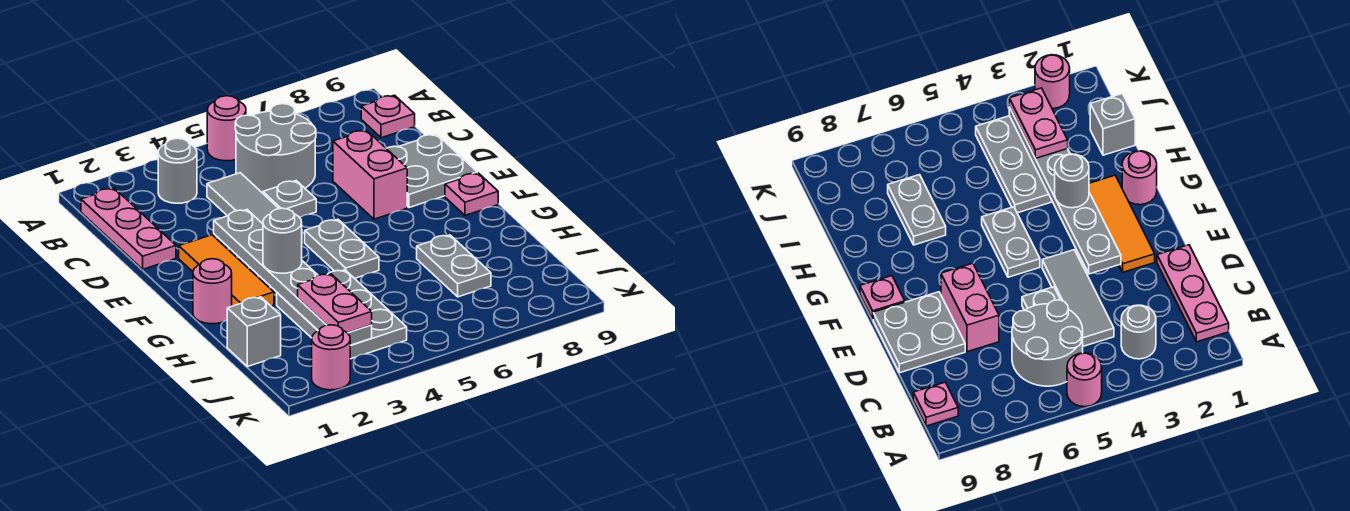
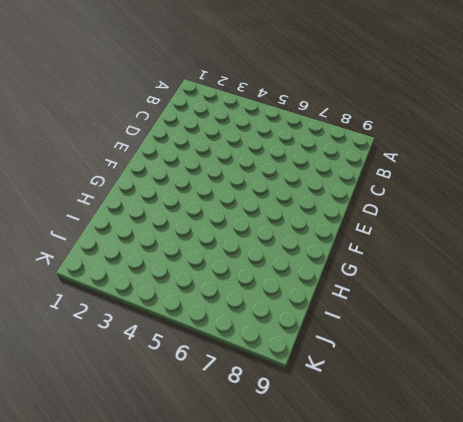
none -> pink round brick A5 level 1
none -> pink plate B1:D1 level 1
none -> grey round brick B3 level 1

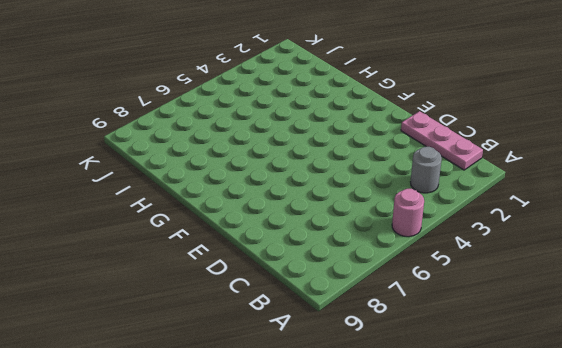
none -> grey round brick B5:C6 level 1
none -> pink plate B9 level 1
none -> grey tile C4:E4 level 1

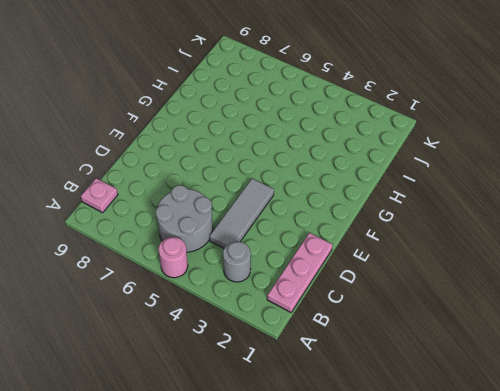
none -> grey plate D5 level 1
none -> pink brick D7:E7 level 1
none -> grey plate D8:E9 level 1

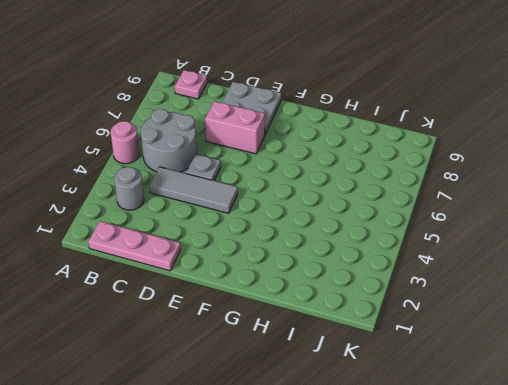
none -> orange tile E2:G2 level 1
none -> grey plate F5:G5 level 1
none -> pink plate F9 level 1

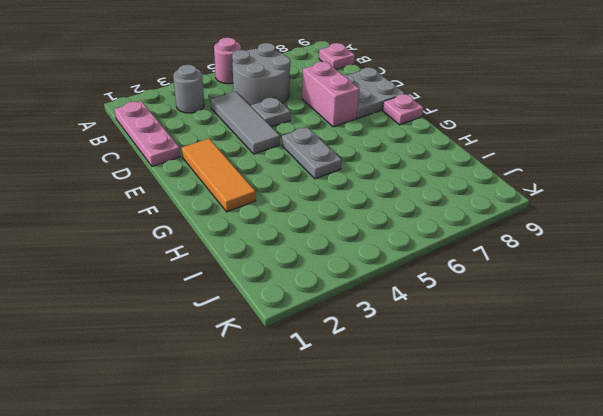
none -> pink round brick G1 level 1
none -> grey plate H3:J4 level 1
none -> grey plate H7:I7 level 1

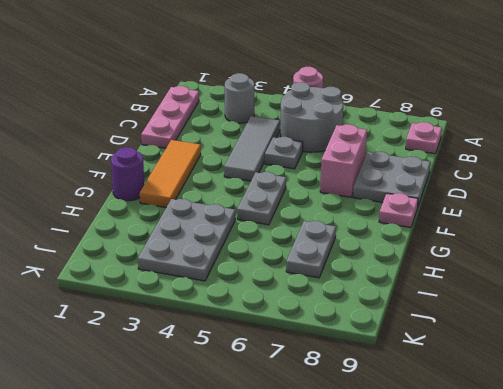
purple round brick G1 level 1 -> pink round brick G1 level 1
none -> grey brick I1 level 1
none -> pink round brick K2 level 1
none -> grey plate E3:J3 level 2

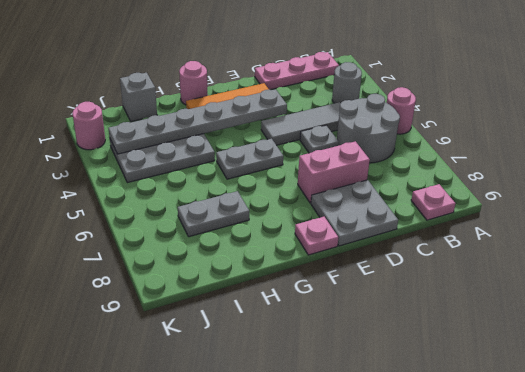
none -> grey round brick G3 level 3
none -> pink plate I3:J3 level 3

